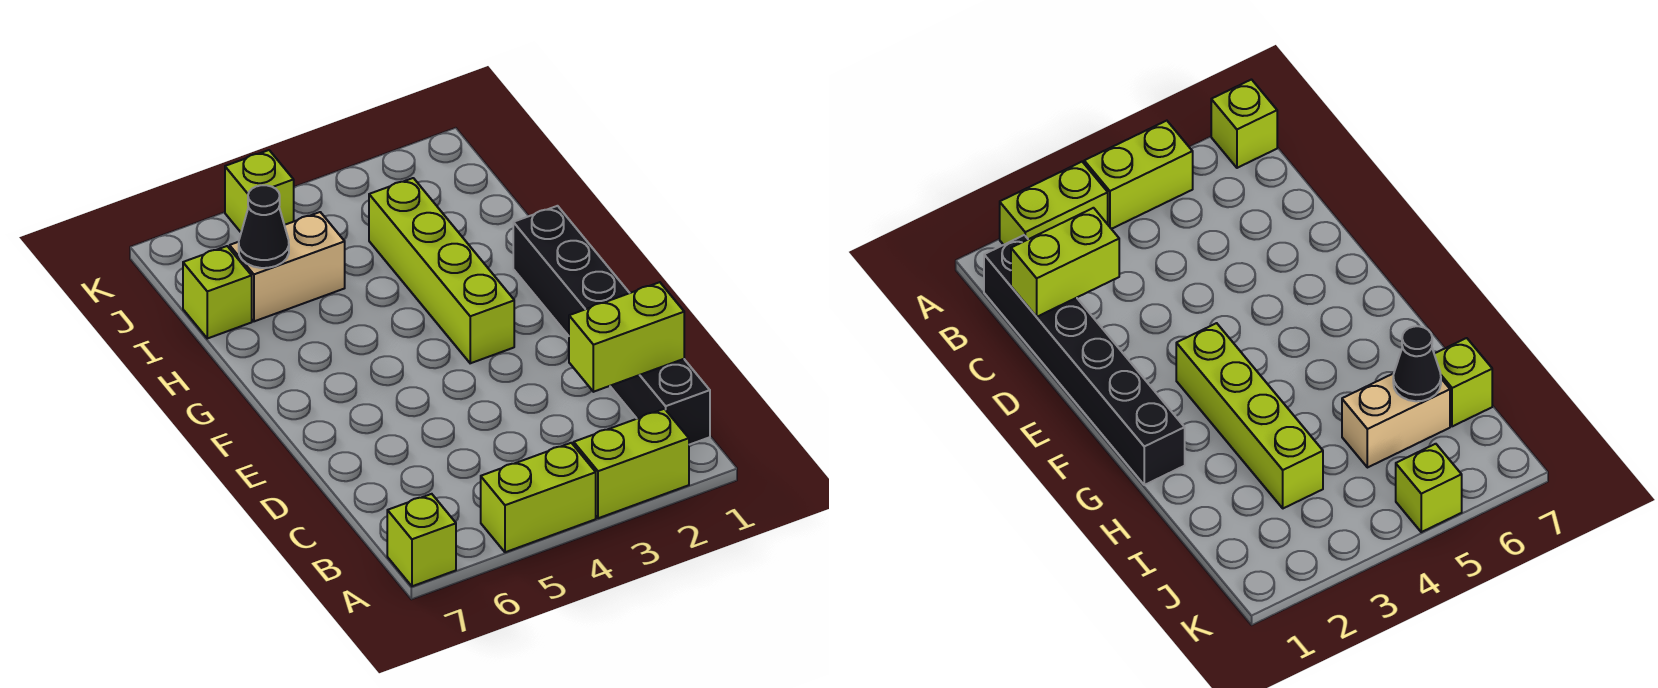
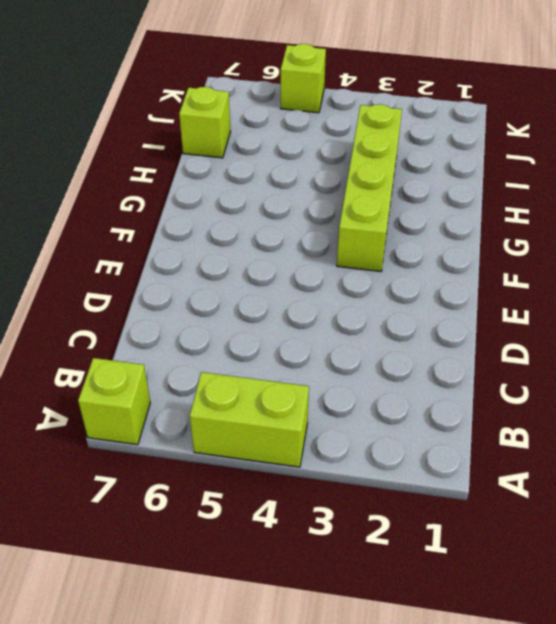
none -> lime brick A2:A3 level 1
none -> black brick B1:G1 level 1

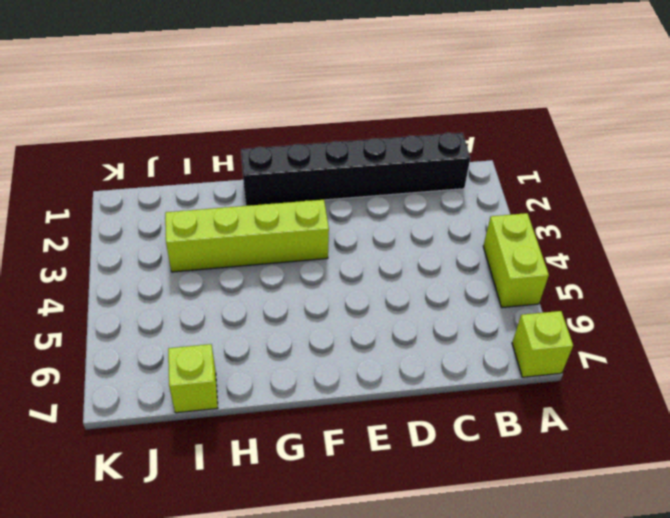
none -> lime brick A2:A3 level 1
none -> tan brick I5:I6 level 1

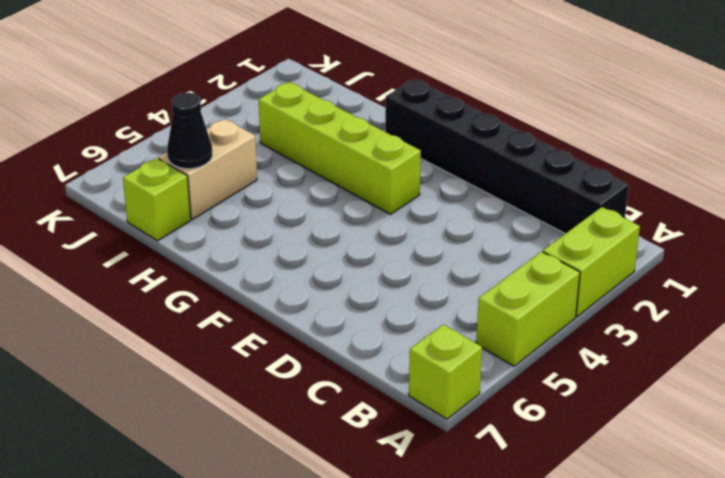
none -> lime brick K5 level 1
none -> lime brick C1:C2 level 2

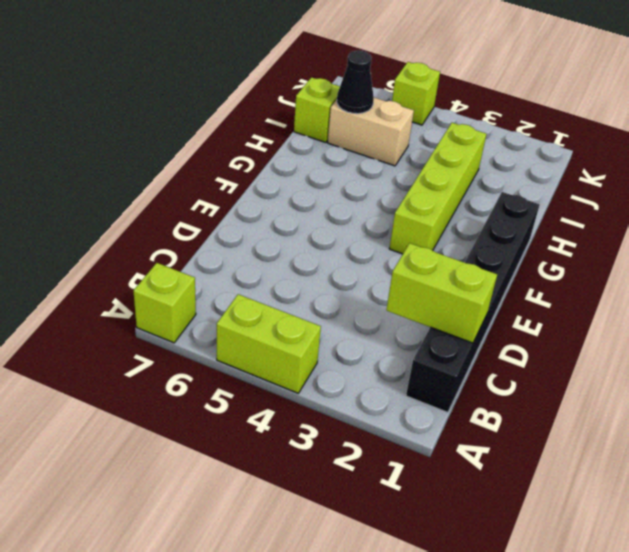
none -> lime brick A2:A3 level 1

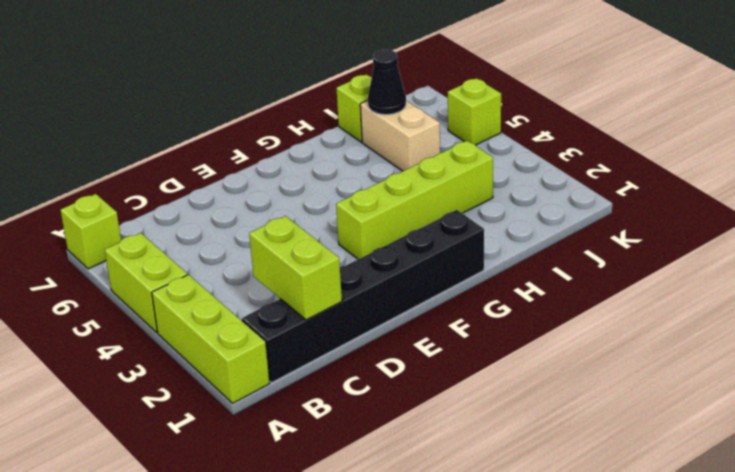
lime brick A1:A3 level 1 -> lime brick A2:A3 level 1

